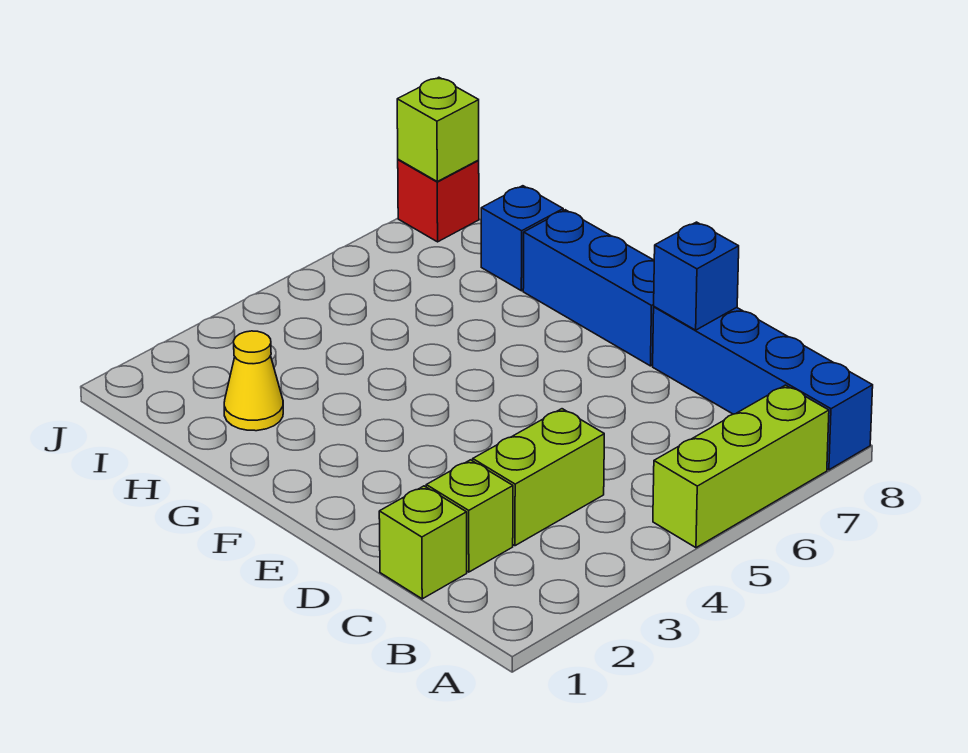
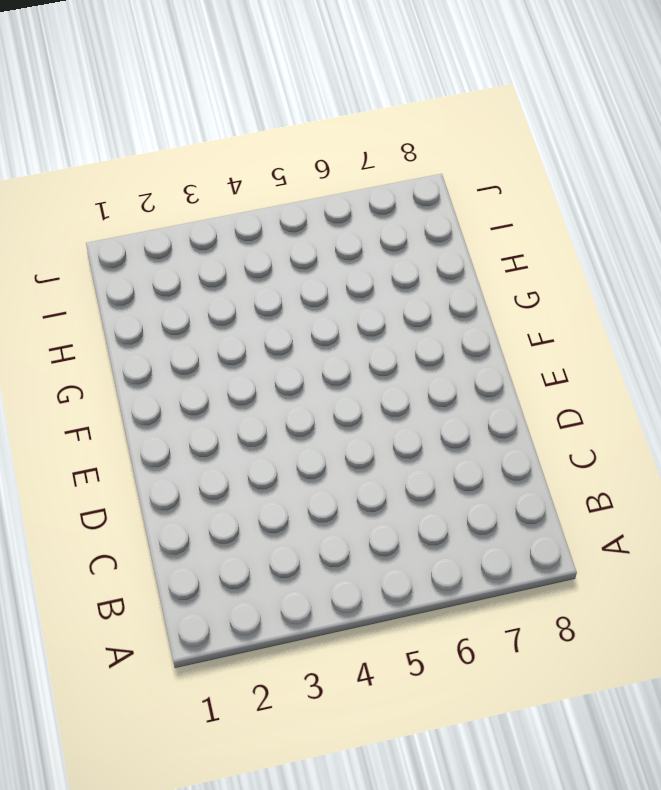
none -> lime brick A5:A7 level 1
none -> blue brick A8:D8 level 1

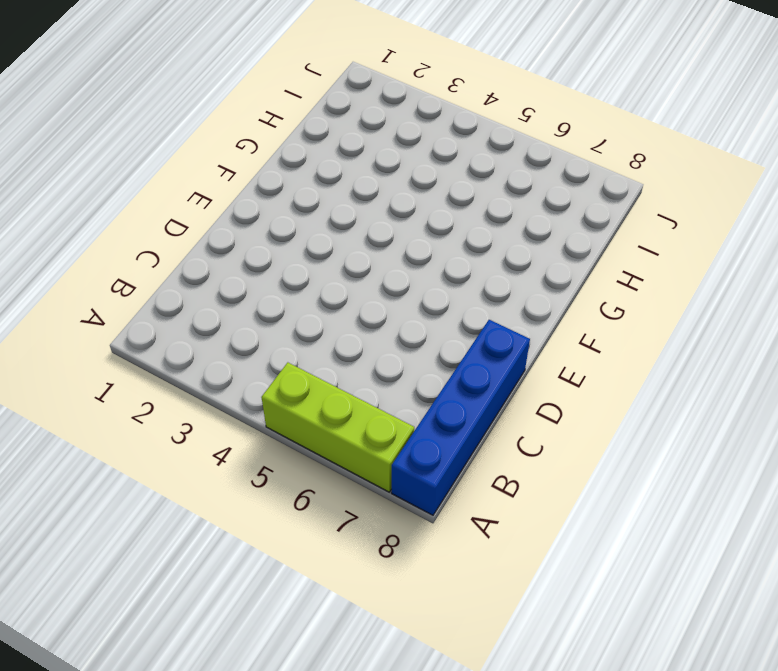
none -> lime brick C1 level 1
none -> lime brick C2 level 1

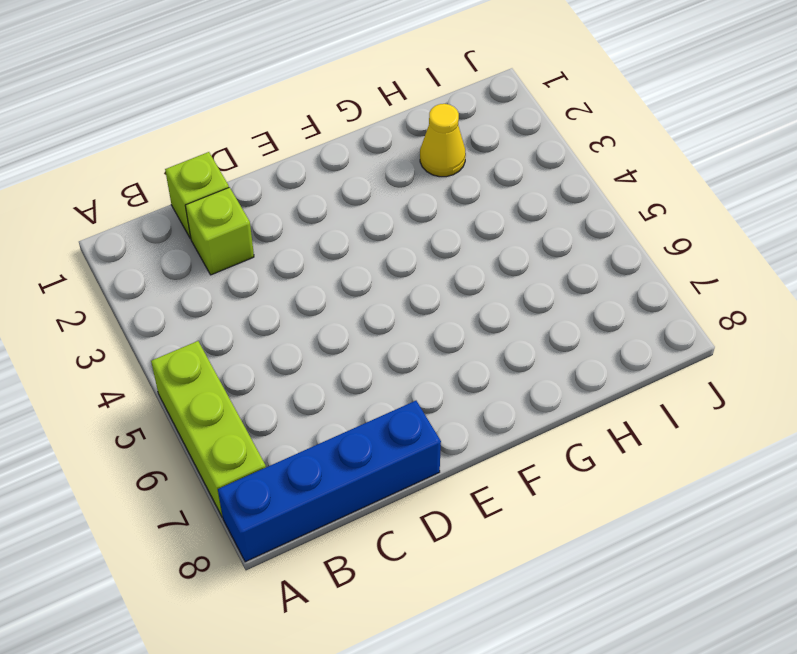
none -> lime brick C3:C4 level 1
none -> blue brick E8:G8 level 1

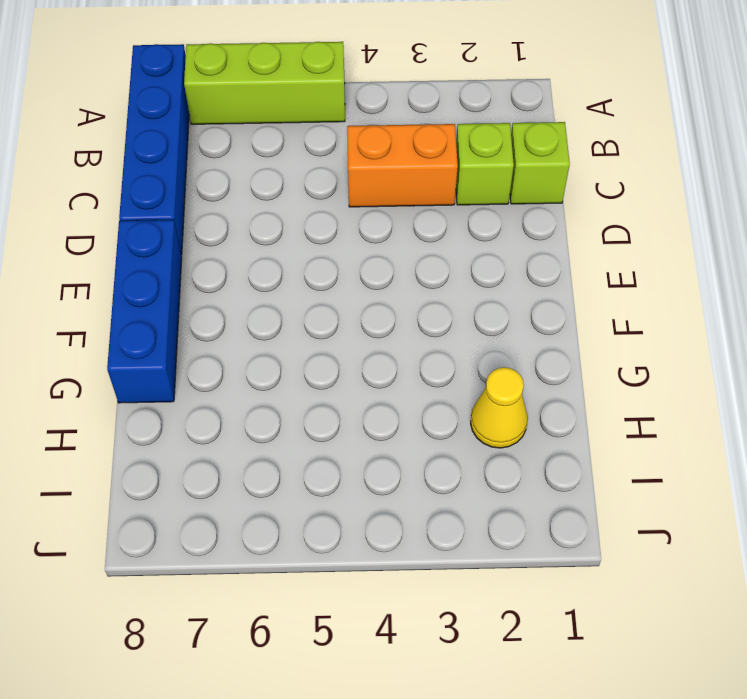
orange brick C3:C4 level 1 -> lime brick C3:C4 level 1
none -> blue brick H8 level 1
none -> red brick J8 level 1

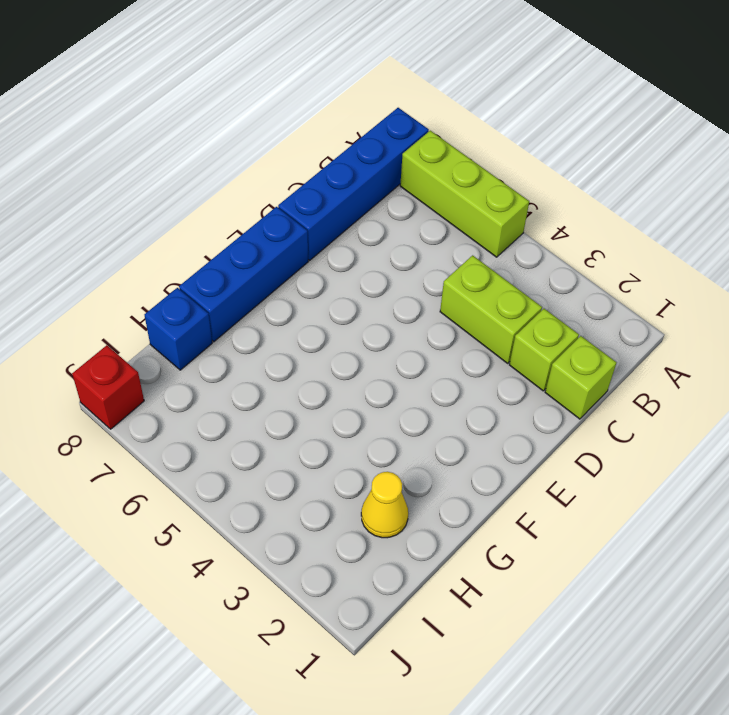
none -> blue brick D8 level 2
none -> lime brick J8 level 2

